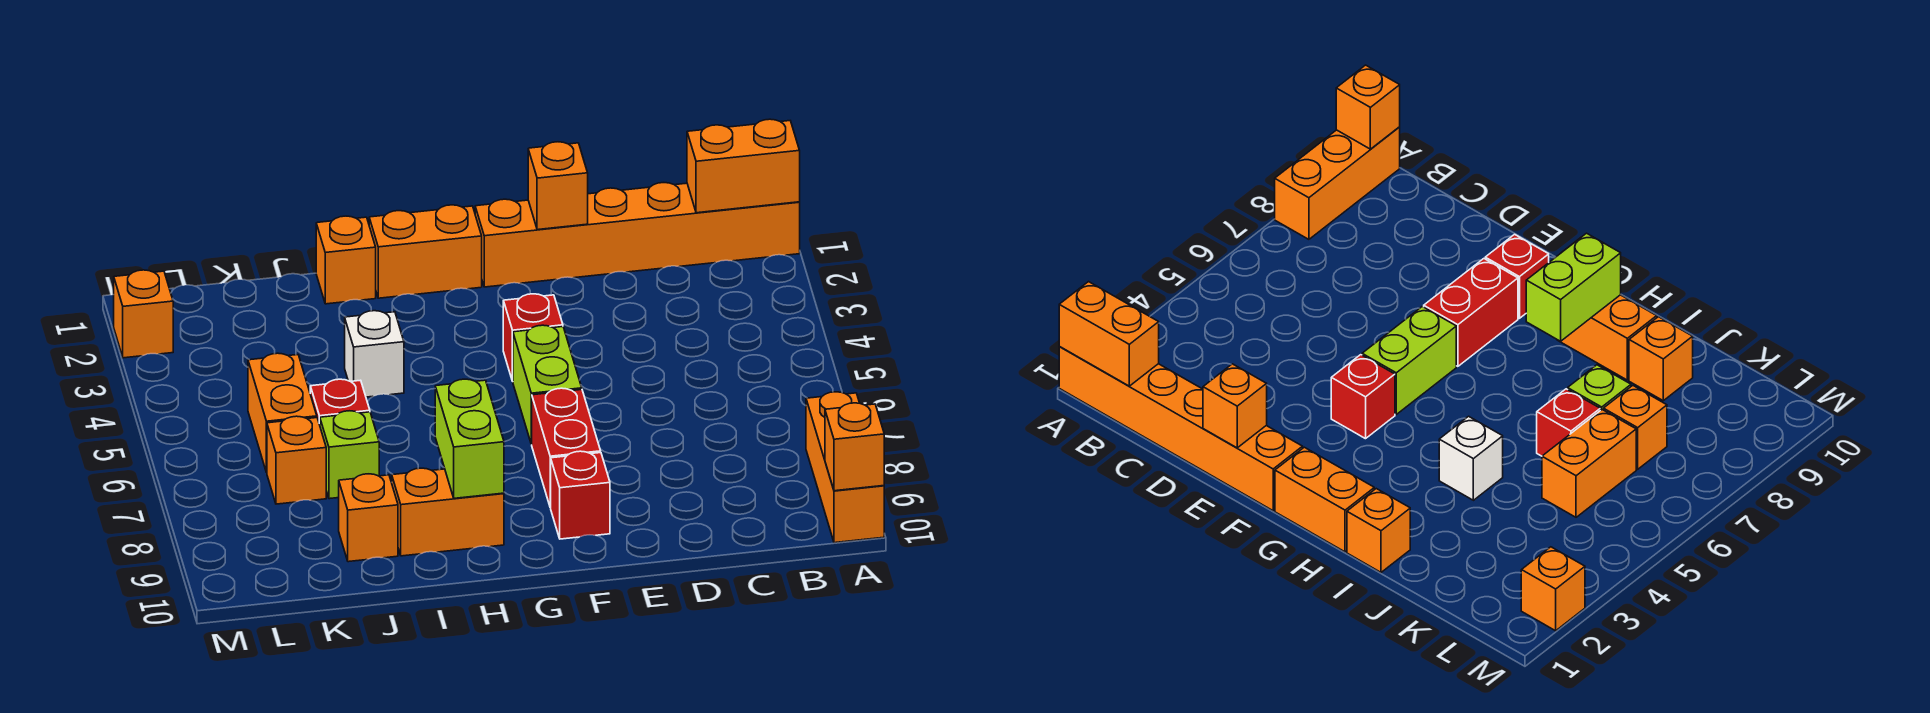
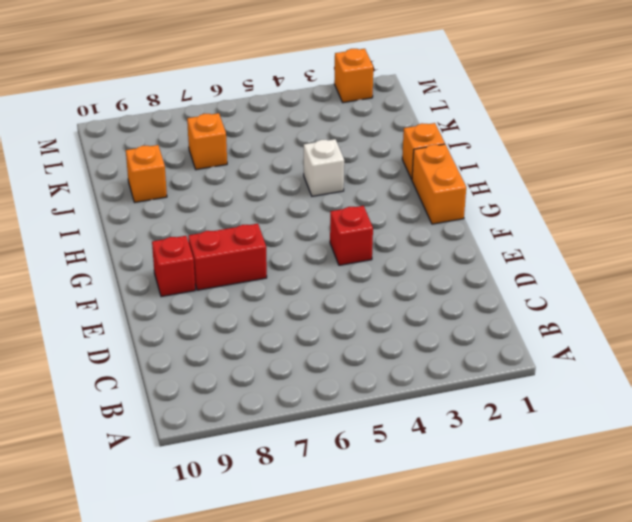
none -> orange brick A1:F1 level 1
none -> orange brick A8:A10 level 1
none -> lime brick F5:F6 level 1

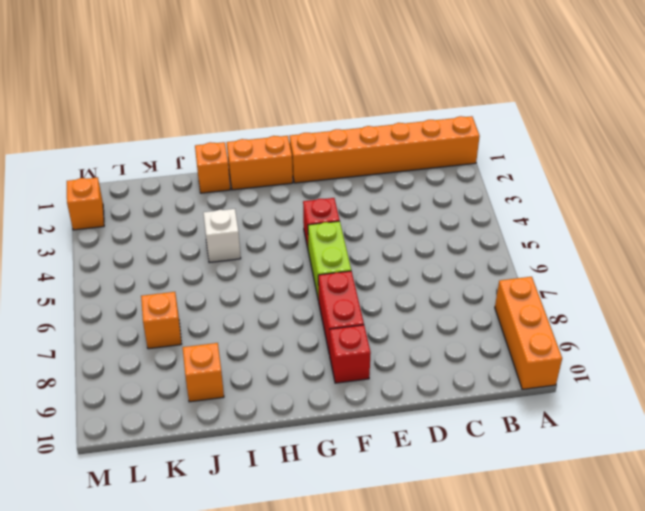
none -> orange brick H9:I9 level 1
none -> red brick J6 level 1
none -> lime brick J7 level 1

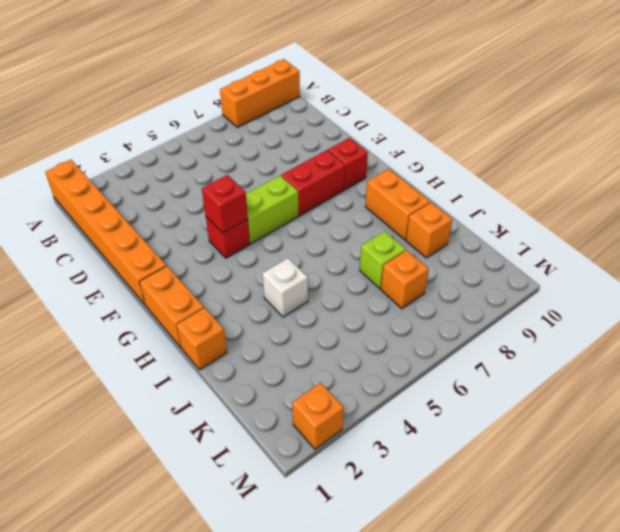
red brick F4 level 2 -> red brick J6 level 1
none -> orange brick K5:K6 level 1
none -> orange brick A1:B1 level 2
none -> orange brick A10 level 2

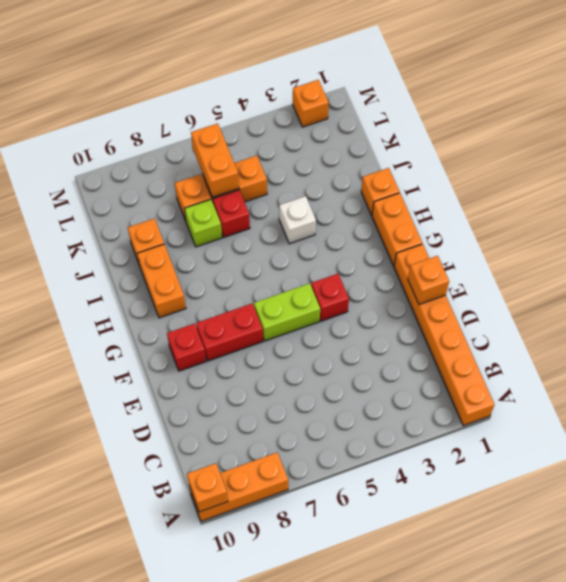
orange brick K6:L6 level 2 -> orange brick A1:B1 level 2
none -> lime brick H8:H9 level 2

